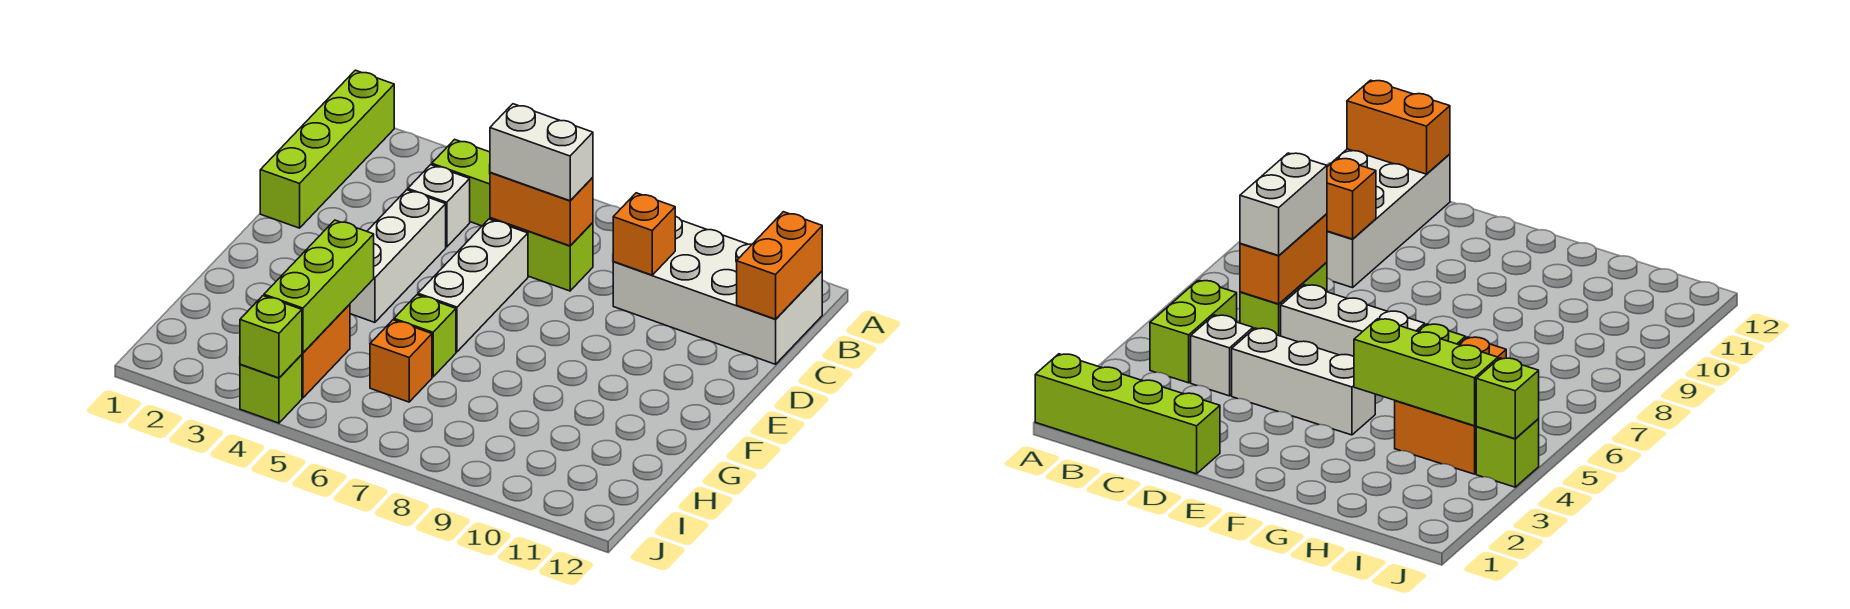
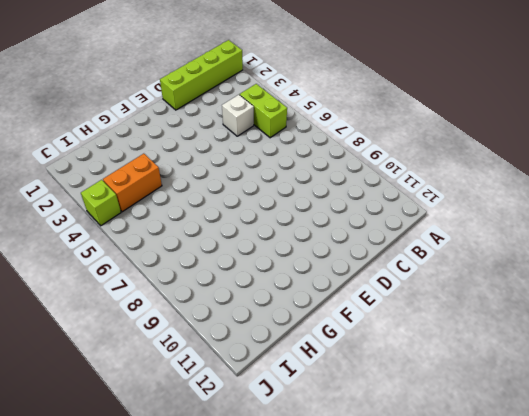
none -> white brick B9:C12 level 1
none -> lime brick C6:C7 level 1
none -> white brick D4:F4 level 1

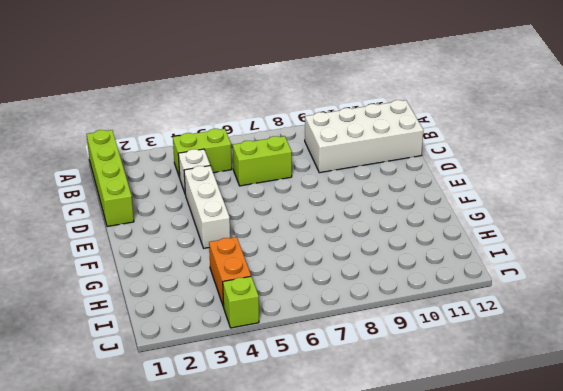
none -> white brick D6:F6 level 1
none -> lime brick G6 level 1
none -> orange brick H6 level 1

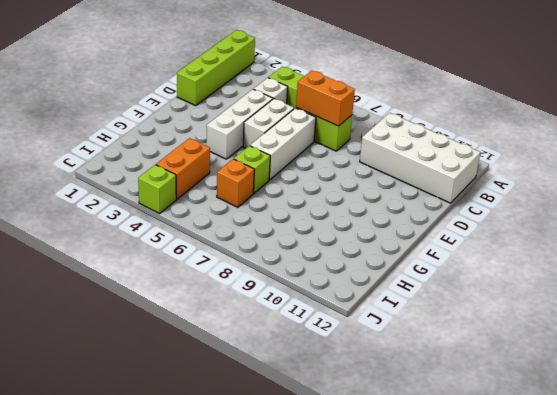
white brick D5:E5 level 1 -> white brick C6:C7 level 3
none -> orange brick B12:C12 level 2
none -> orange brick C9 level 2
none -> lime brick G4:I4 level 2

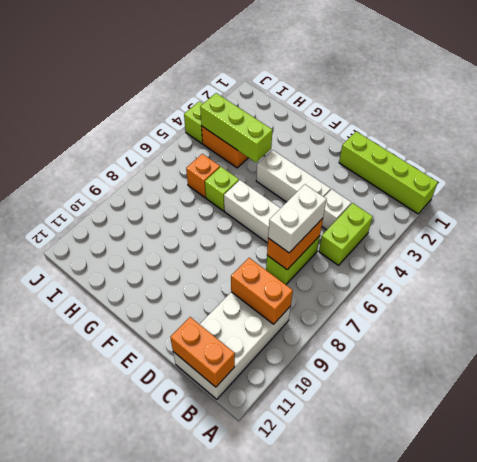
orange brick B9:C9 level 2 -> orange brick C9 level 2
none -> lime brick J4 level 2

